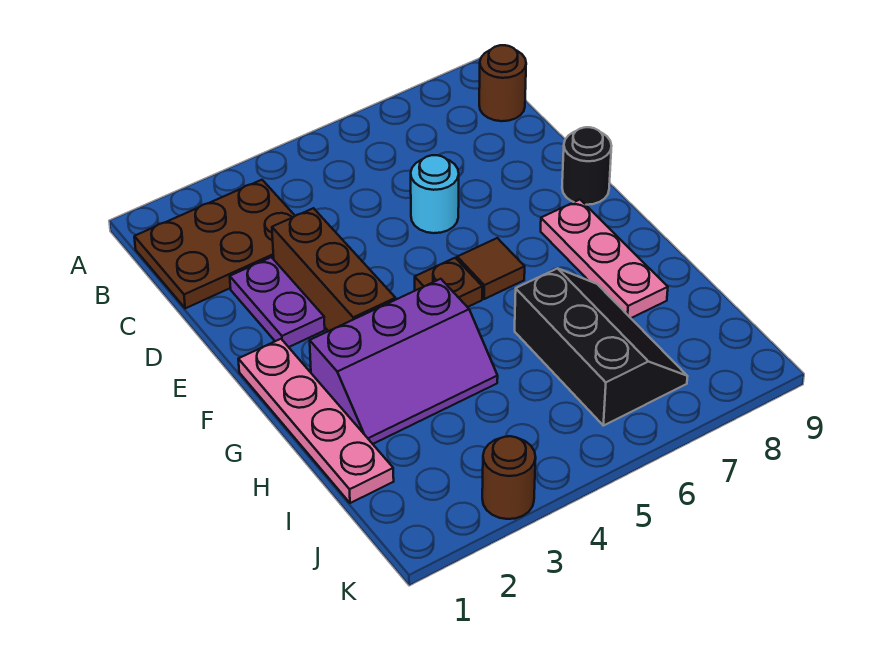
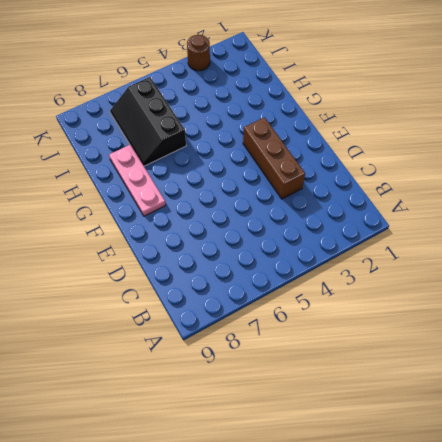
none -> brown plate B1:C3 level 1
none -> brown round brick B9 level 1
none -> purple plate D2:E2 level 1

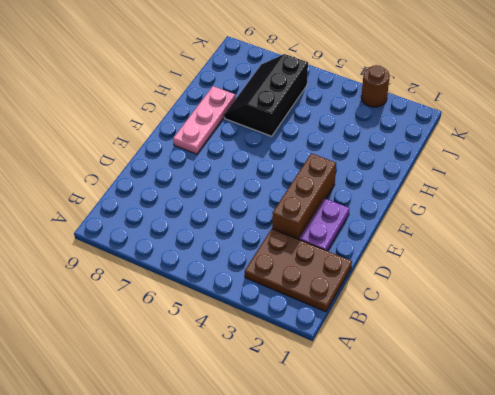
none -> brown round brick B9 level 1
none -> cyan round brick D6 level 1
none -> black round brick E9 level 1

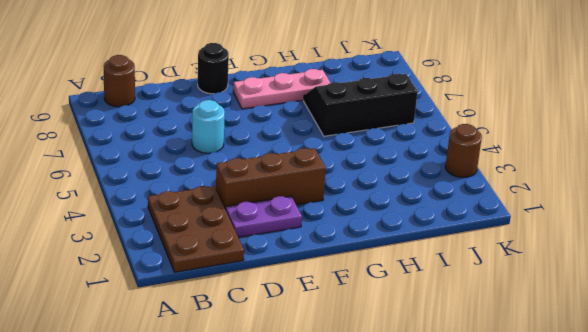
none -> pink plate F1:I1 level 1
none -> brown plate F5 level 1
none -> brown tile F6 level 1

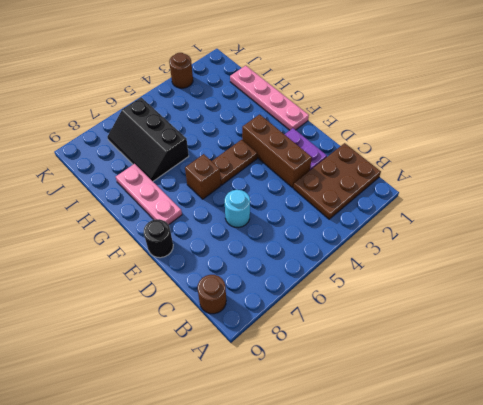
brown plate F4:F5 level 1 -> brown plate F5 level 1
brown brick F6 level 1 -> brown tile F6 level 1
none -> purple slope G2:H4 level 1 top G

